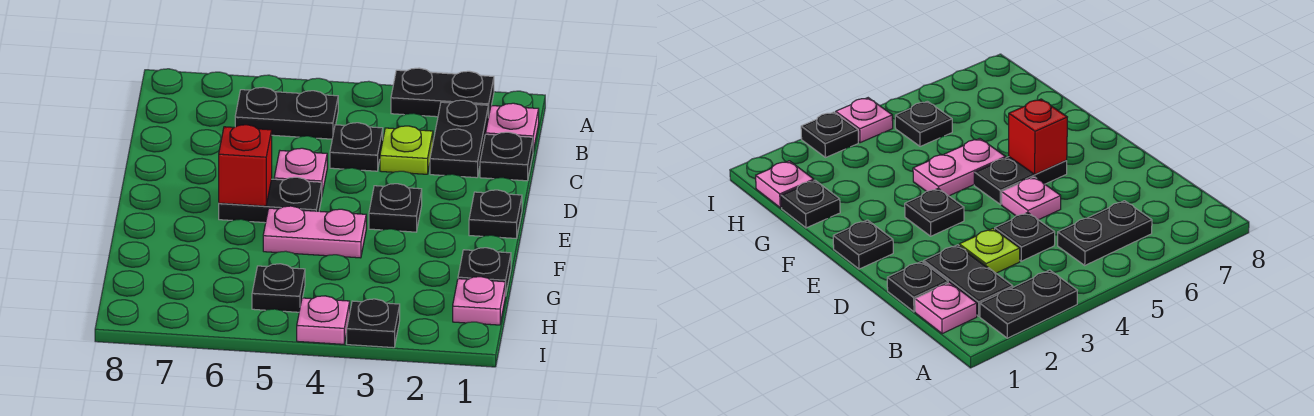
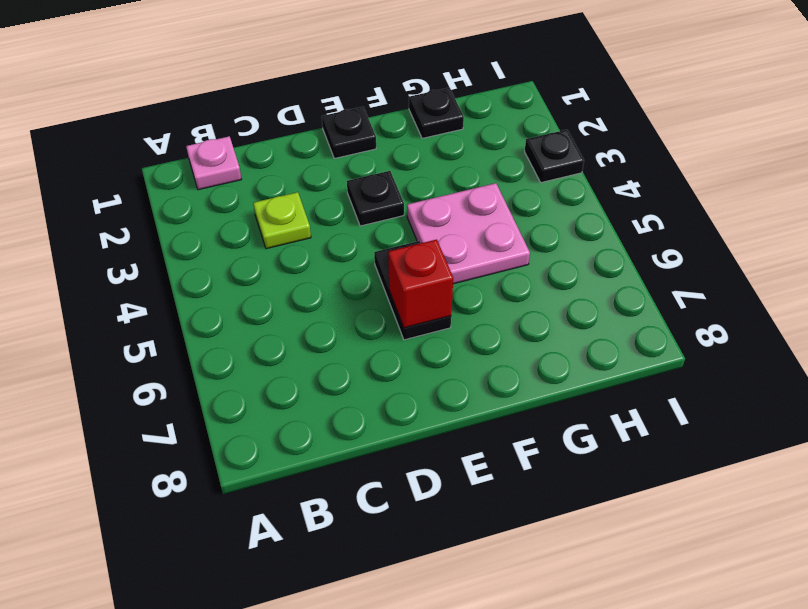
pink plate F4:G5 level 1 -> pink plate F4:F5 level 1
none -> black plate A2:A3 level 1
none -> black plate B2:C2 level 1
none -> black plate B5:B6 level 1

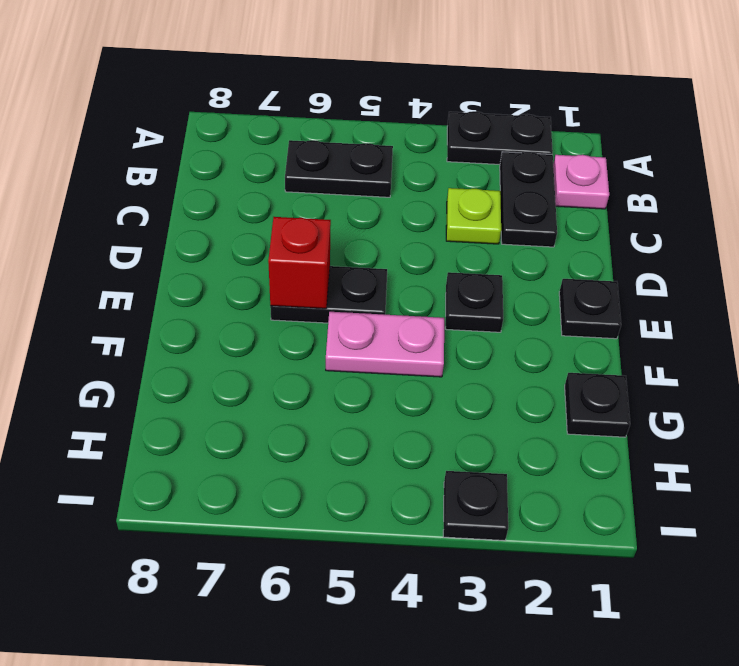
none -> black plate C1 level 1
none -> black plate C4 level 1
none -> pink plate D5 level 1

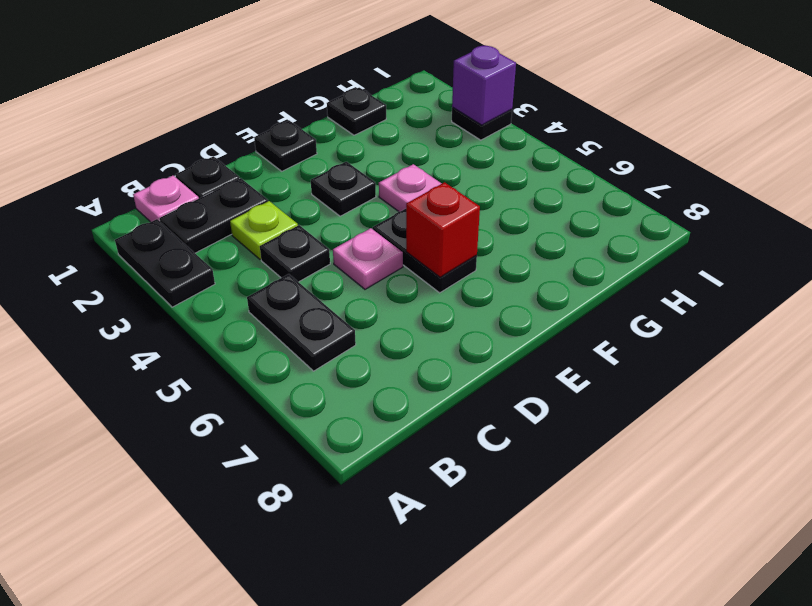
purple brick I3 level 2 -> none
none -> pink plate H1 level 1
none -> black plate H5 level 1
none -> pink plate I4 level 1

